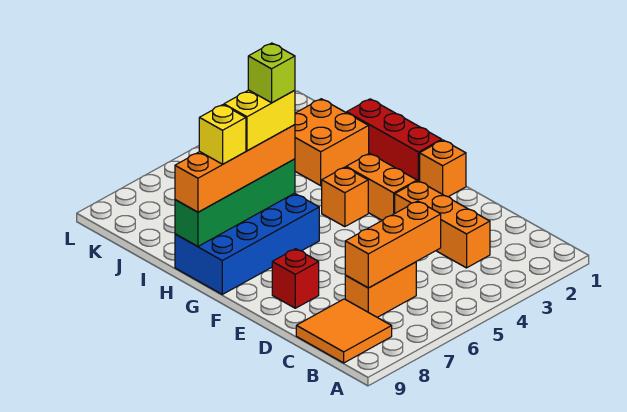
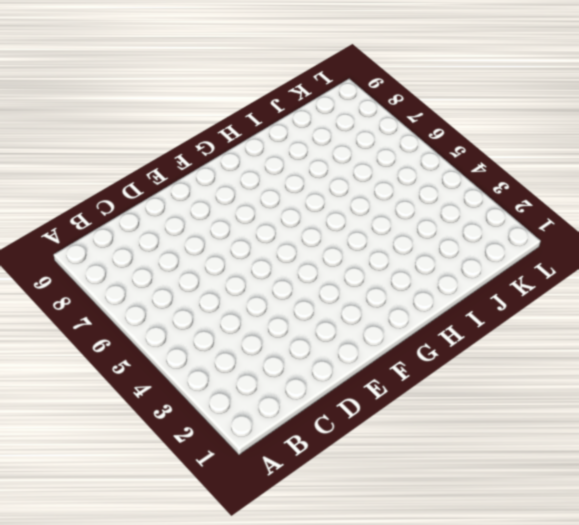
none -> orange tile B8:C9 level 1
none -> orange brick C3:E3 level 1
none -> orange brick C6:C7 level 1

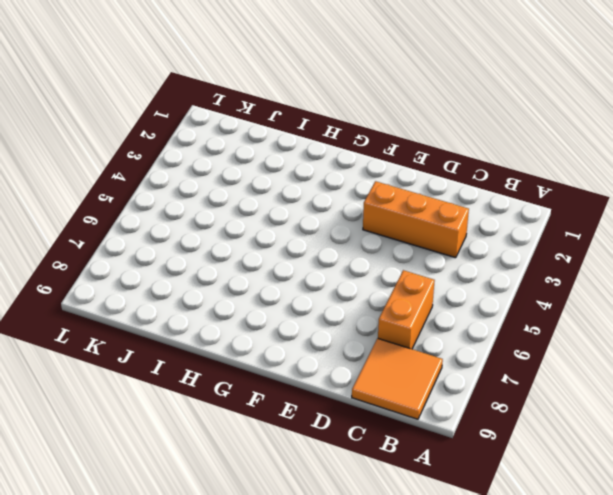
none -> red brick E8 level 1
none -> orange brick F1 level 1
none -> orange brick F3:G3 level 1

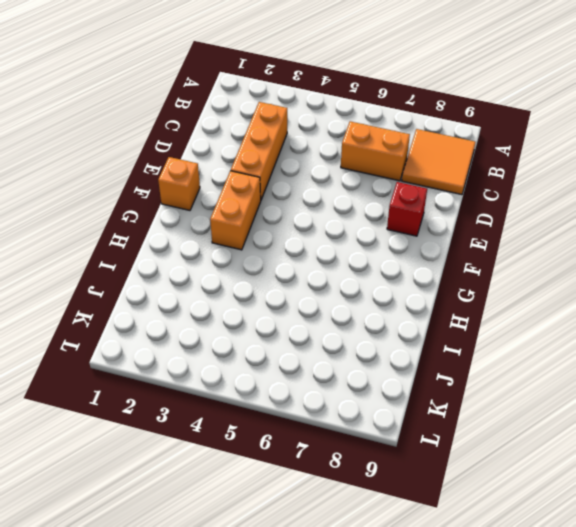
none -> red brick G1:I1 level 1
none -> orange brick G4 level 1
none -> blue brick G6:H9 level 1

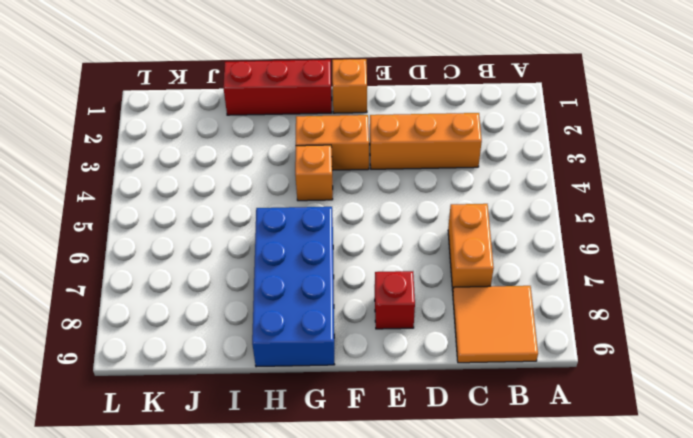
none -> orange brick I2:J3 level 1
none -> orange brick C5:C7 level 2
none -> green brick H6:H9 level 2

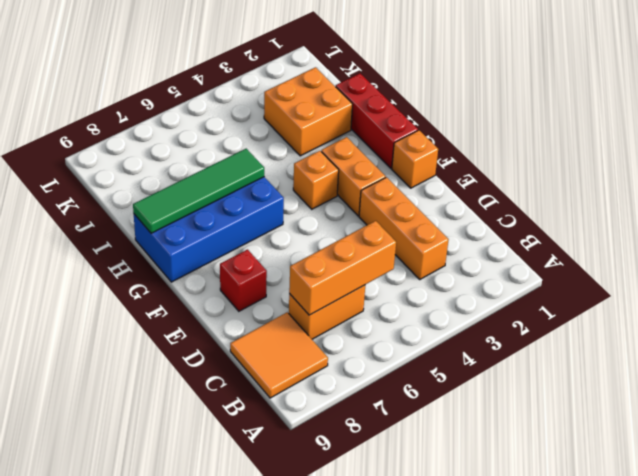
green tile H6:H9 level 2 -> green brick H6:H9 level 2
none -> orange brick H6:H9 level 3
none -> yellow brick H6:H7 level 4
none -> yellow brick H8 level 4

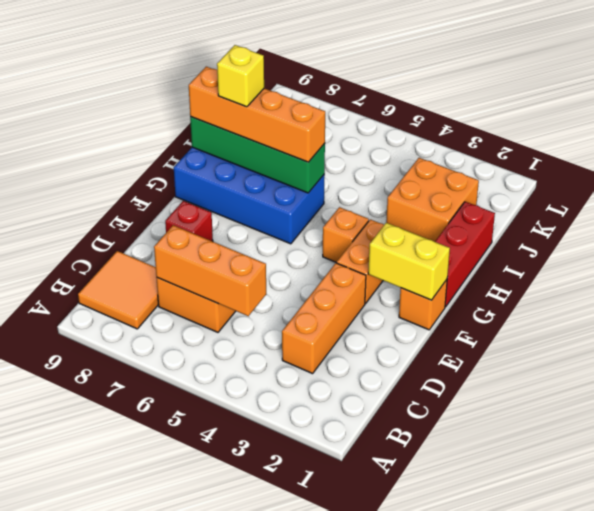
yellow brick F1:F2 level 2 -> yellow brick H6:H7 level 4
none -> lime brick H6 level 5

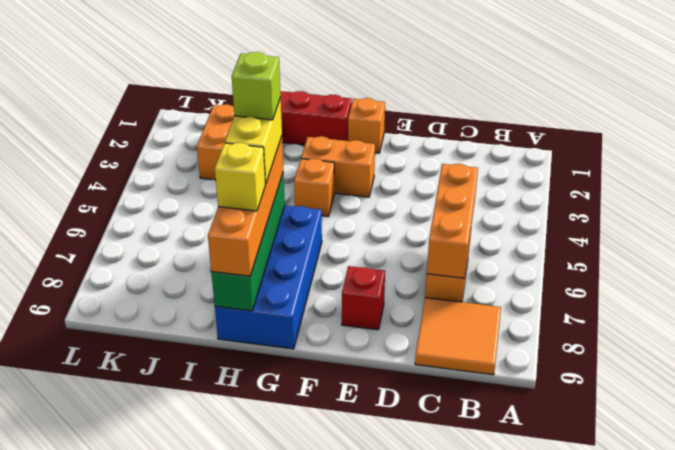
none -> orange brick C3:E3 level 1

